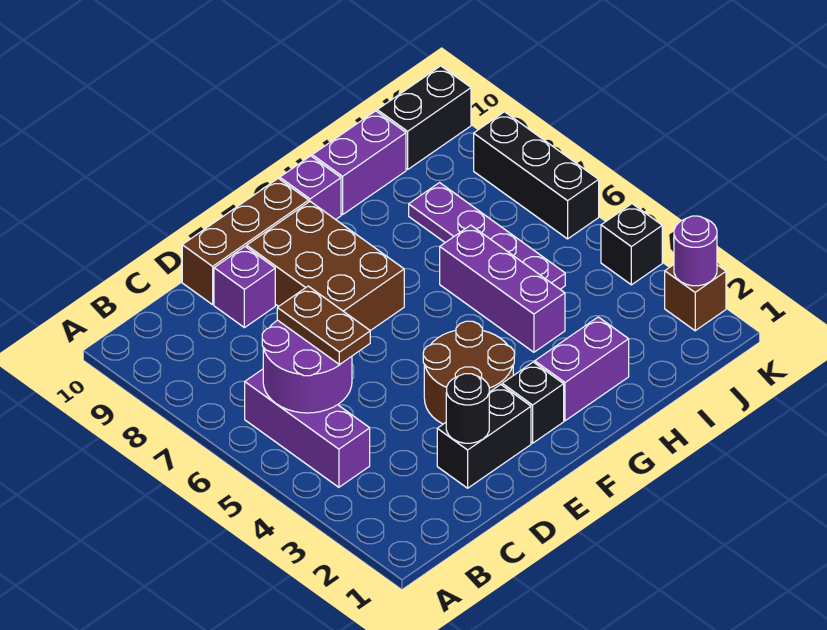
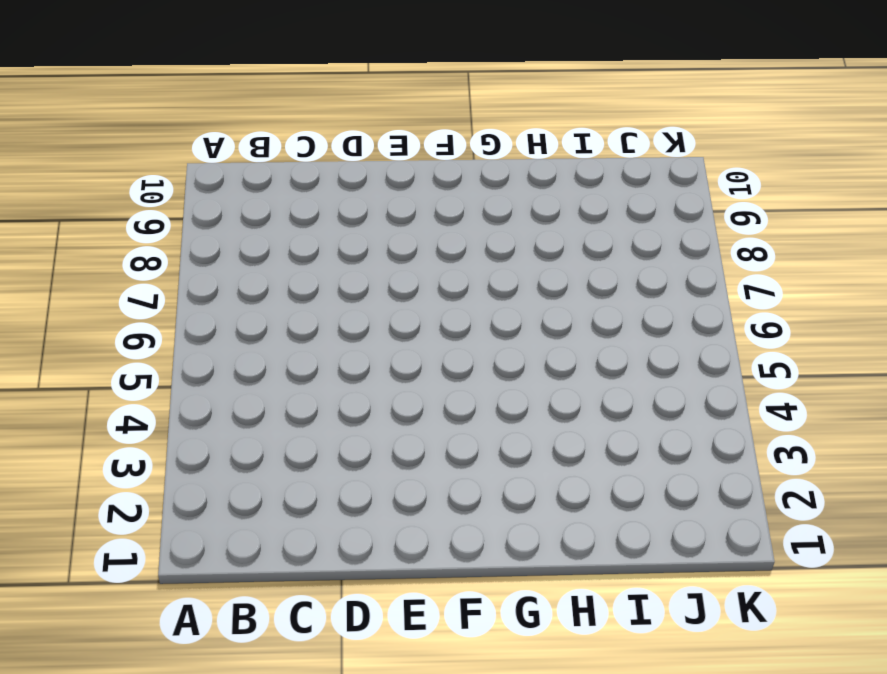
none -> purple brick B4:B6 level 1
none -> black brick D2:E2 level 1
none -> purple brick D9 level 1

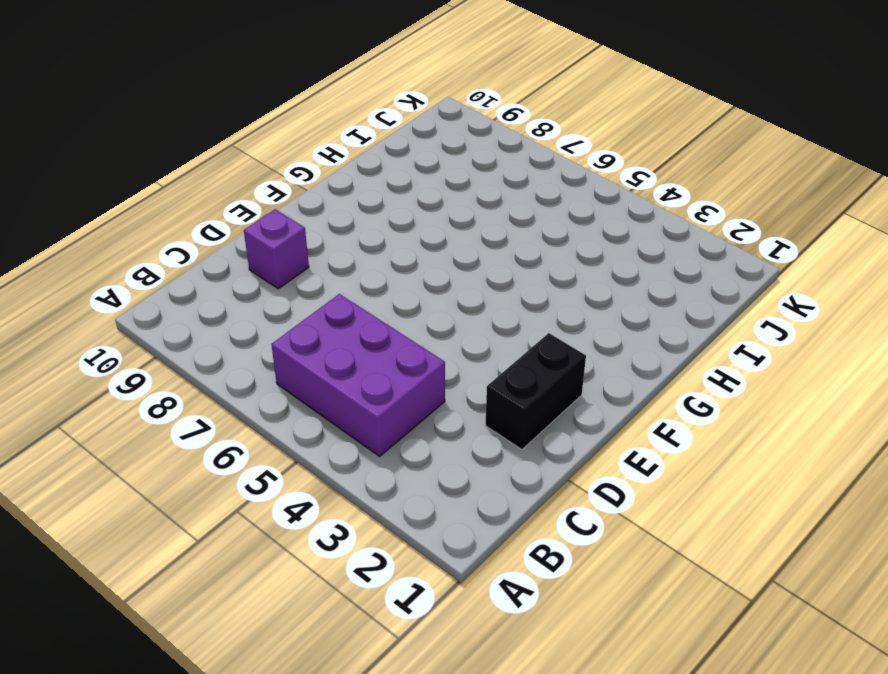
purple brick B4:C6 level 1 -> purple brick B4:B6 level 1
none -> brown brick D10:F10 level 1
none -> brown round brick E3:F4 level 1
none -> brown brick E7:F9 level 1

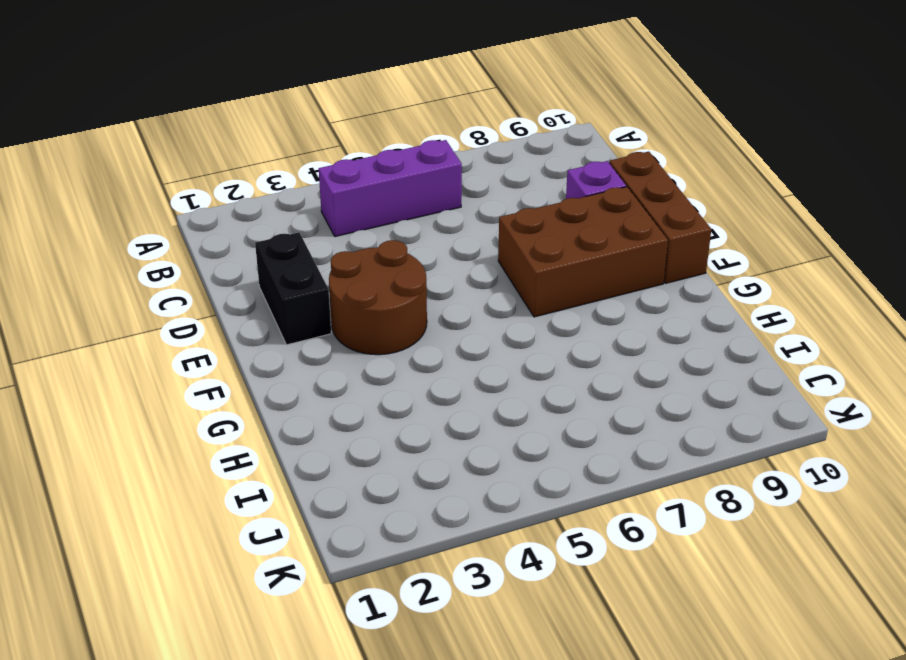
none -> black brick F2 level 1
none -> purple brick G2:H2 level 1
none -> purple brick G10 level 1

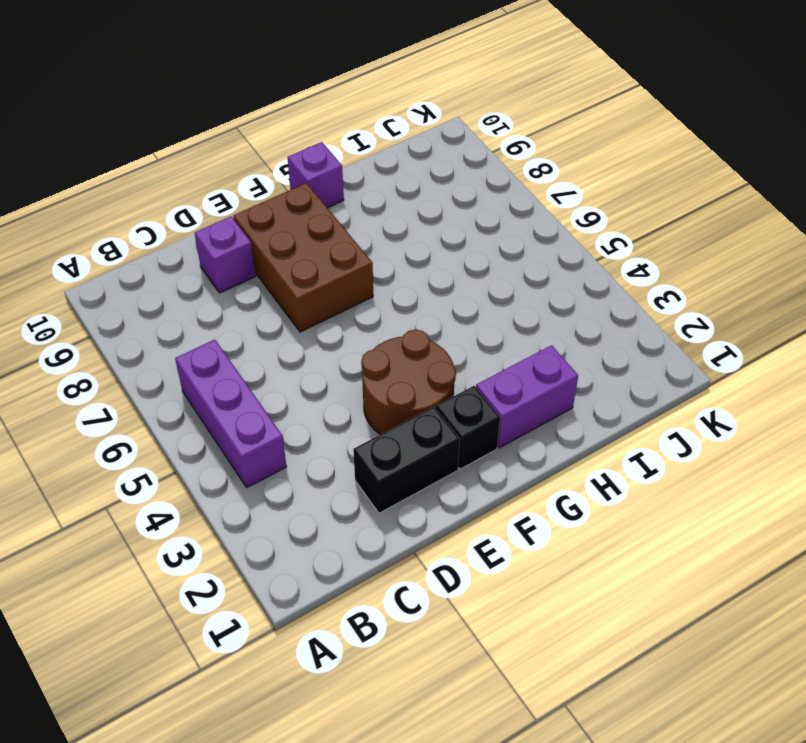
none -> brown brick D10:F10 level 1
none -> purple brick H4:H6 level 1
none -> purple brick H10:I10 level 1

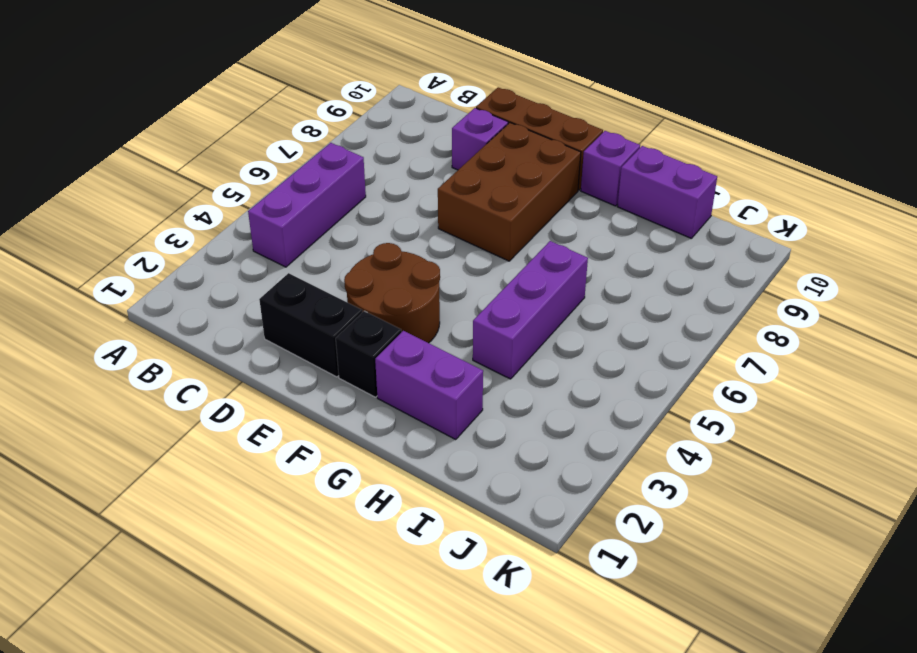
none -> purple plate I5:I8 level 1
none -> black brick J10:K10 level 1
none -> brown brick K2 level 1

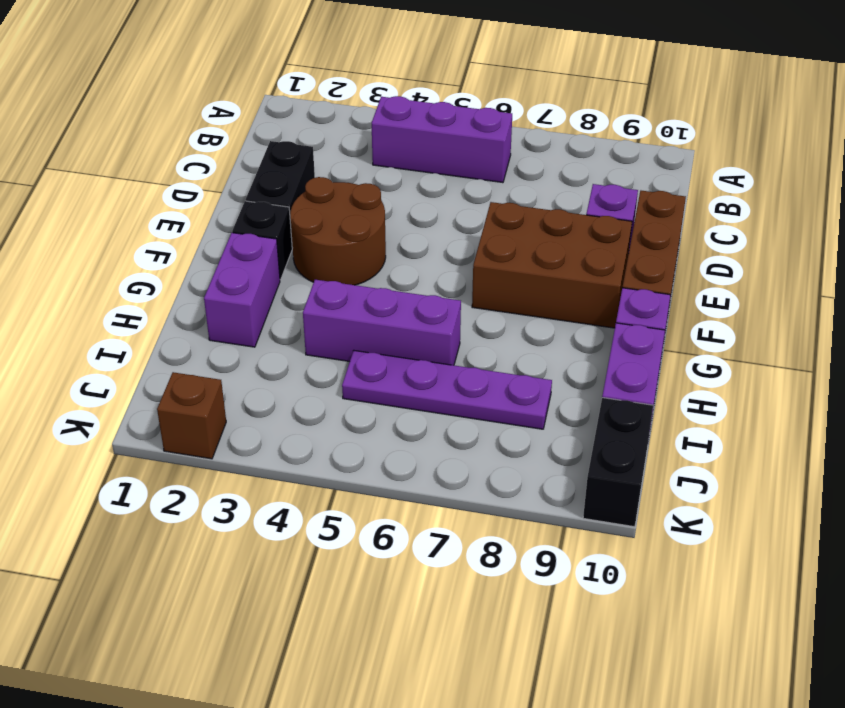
none -> black brick K4 level 1
none -> black brick K6:K8 level 1
none -> purple round brick B5:C6 level 2

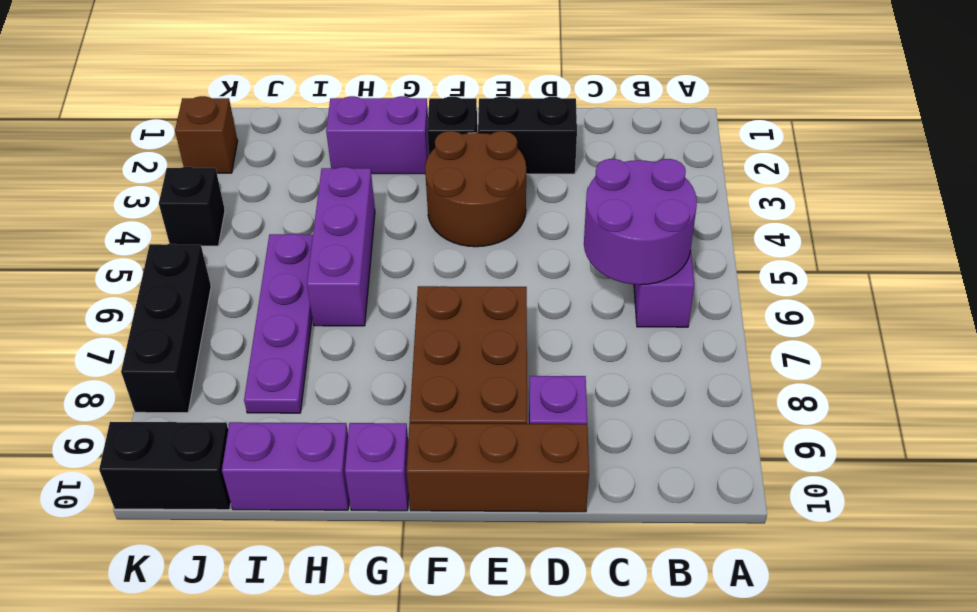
none -> black round brick D2 level 2
none -> purple round brick K2 level 2
none -> brown plate C5:C6 level 3

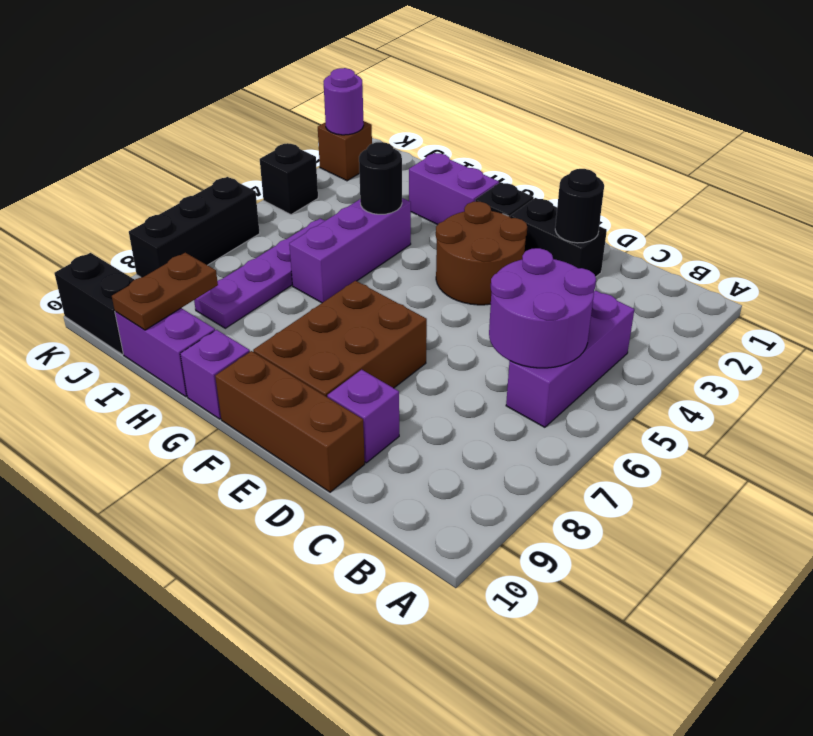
black round brick H4 level 2 -> none
brown plate I9:I10 level 2 -> brown plate C5:C6 level 3

